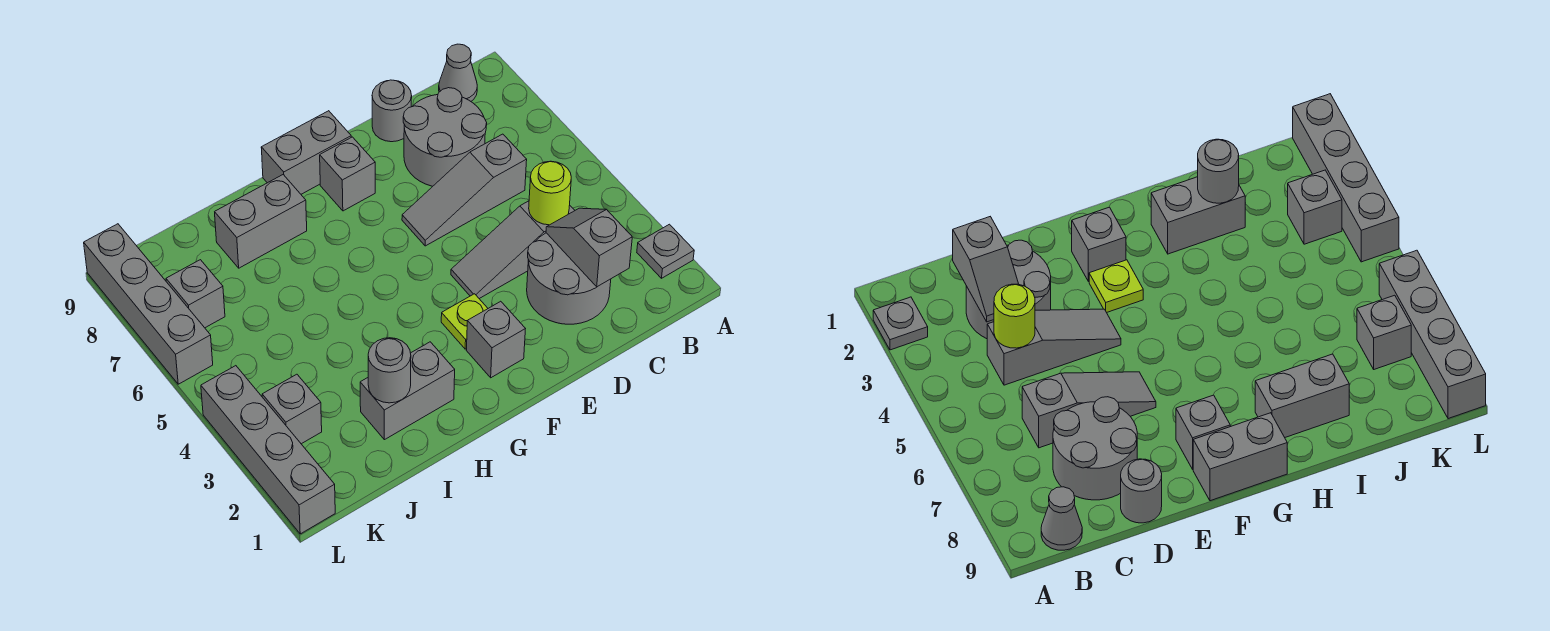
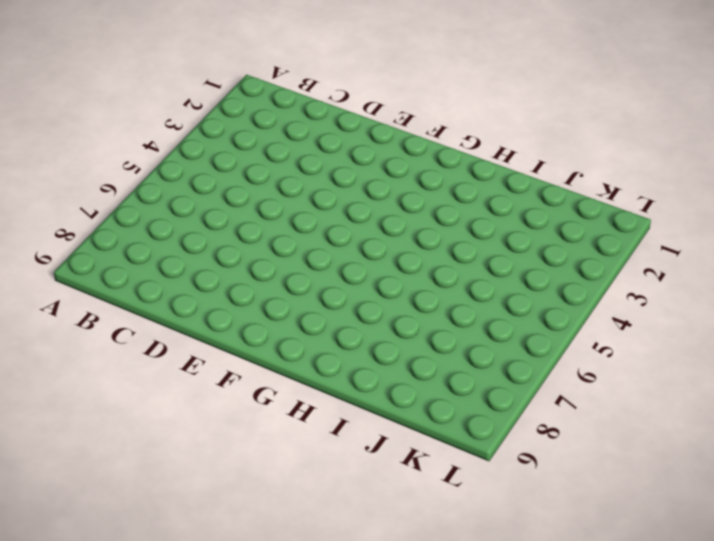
none -> grey plate A2 level 1
none -> grey cone B9 level 1
none -> grey round brick C2:D3 level 1

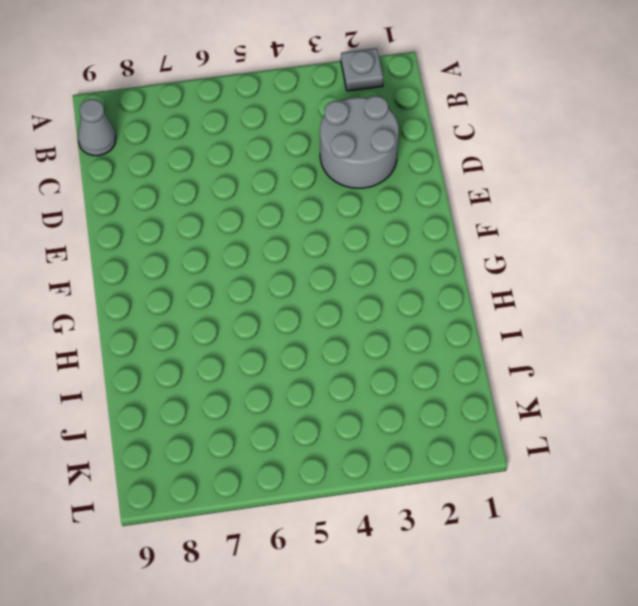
none -> grey slope C4:E4 level 1 top C
none -> grey slope C6:E6 level 1 top C
none -> grey round brick C7:D8 level 1

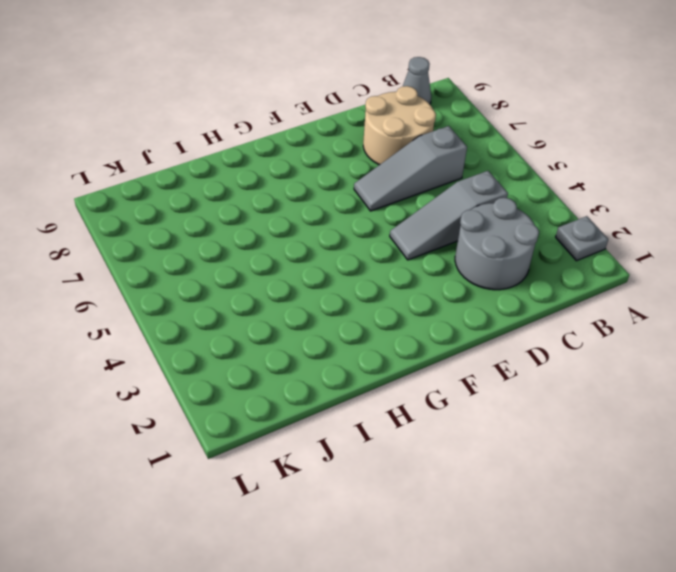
tan round brick C7:D8 level 1 -> grey round brick C7:D8 level 1
none -> grey round brick D9 level 1
none -> grey brick F2 level 1
none -> lime plate F3 level 1

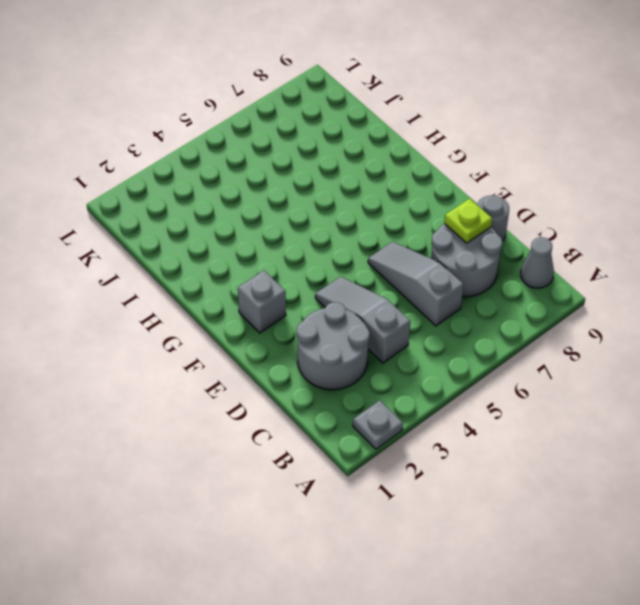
lime plate D8 level 2 -> lime plate F3 level 1
none -> grey brick F8 level 1
none -> grey brick F9:G9 level 1
none -> grey brick H2:I2 level 1

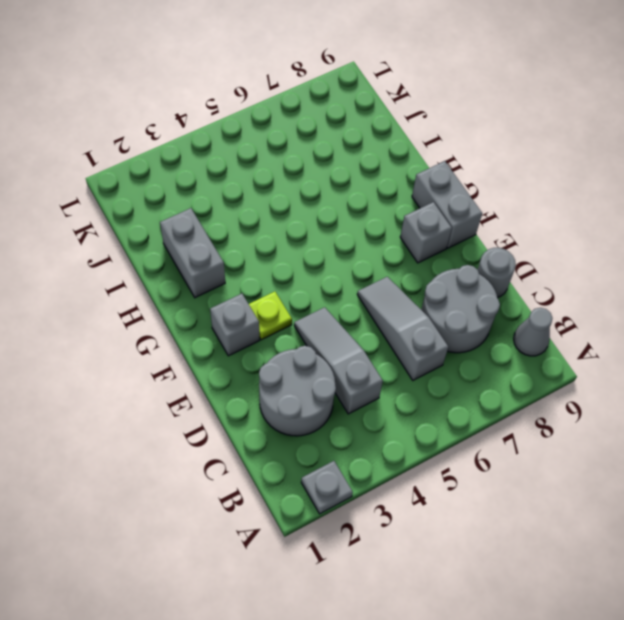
none -> grey brick H8:I8 level 1
none -> grey brick K3 level 1
none -> grey brick K7 level 1

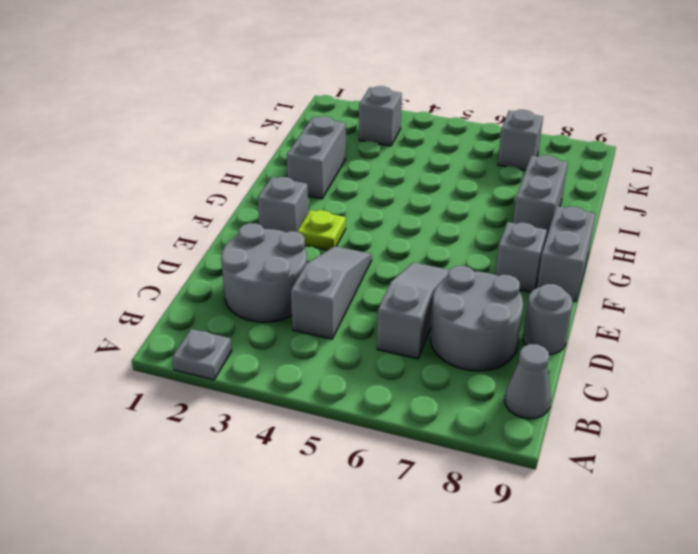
none -> grey brick L1:L4 level 1
none -> grey brick L6:L9 level 1
none -> grey slope C2:C3 level 2 top 2

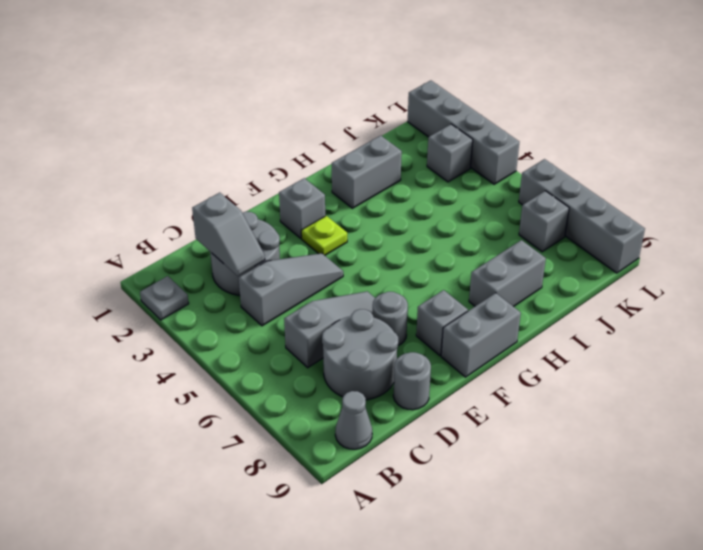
grey round brick E7 level 1 -> grey round brick I2 level 2
none -> lime round brick C4 level 2

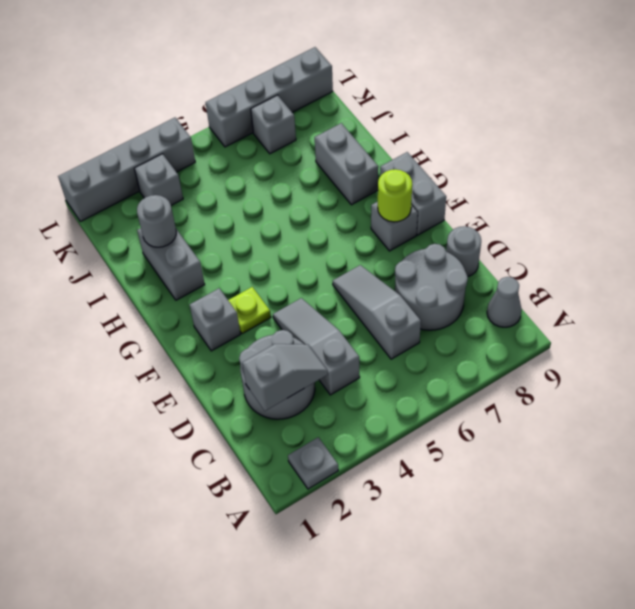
lime round brick F8 level 2 -> lime round brick C4 level 2

